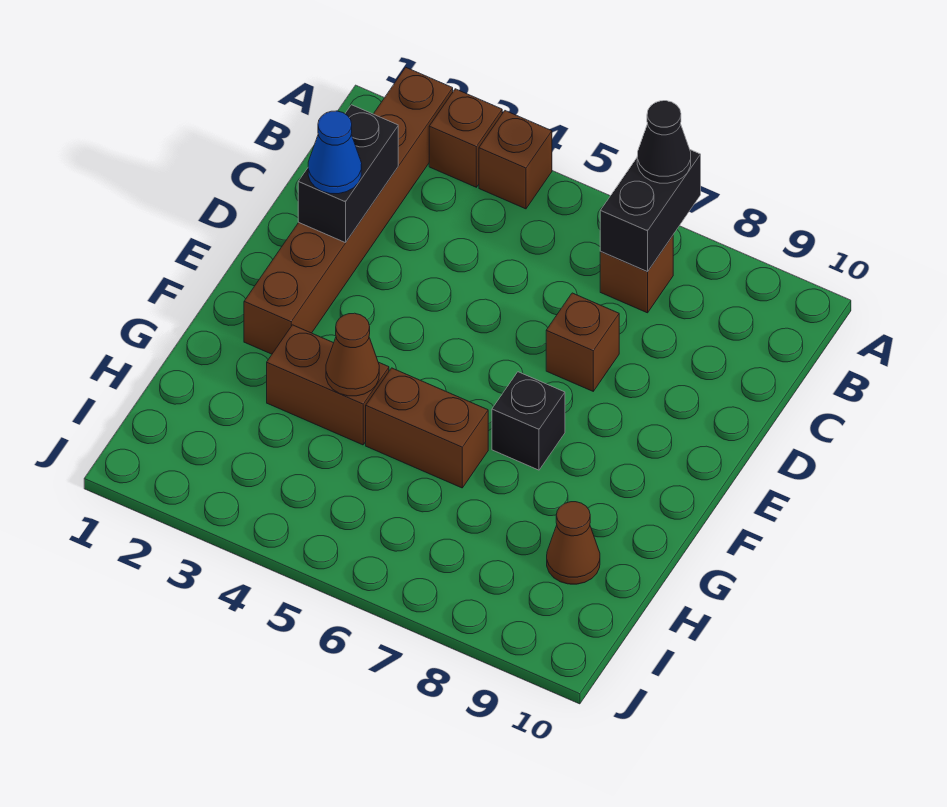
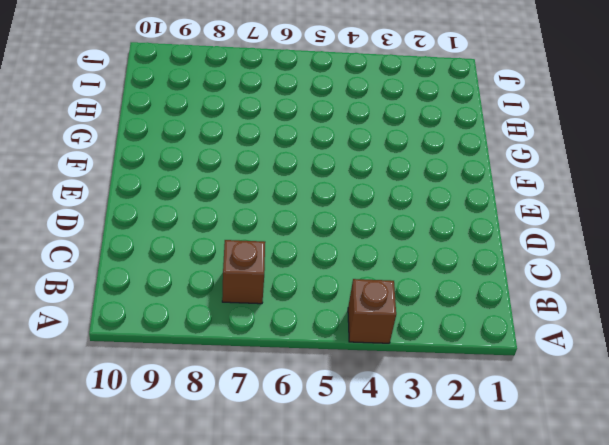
none -> brown brick A2:F2 level 1
none -> brown brick A3 level 1
none -> brown brick D7 level 1

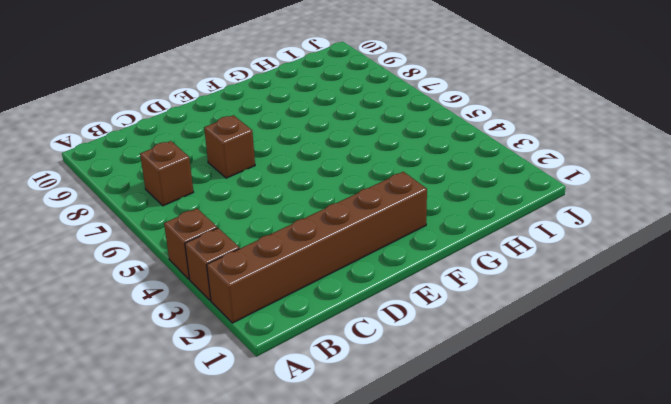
none -> black brick F7 level 1
none -> brown brick G3:G4 level 1
none -> brown brick G5:G6 level 1

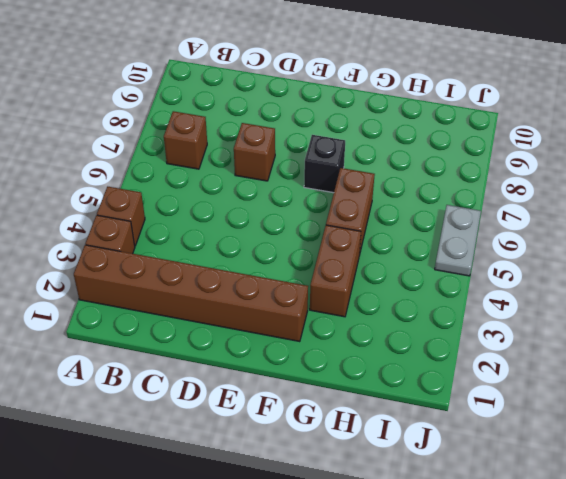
grey plate J5:J6 level 1 -> none
none -> brown cone H9 level 1
none -> black brick A7:B7 level 2
none -> black brick C2:D2 level 2

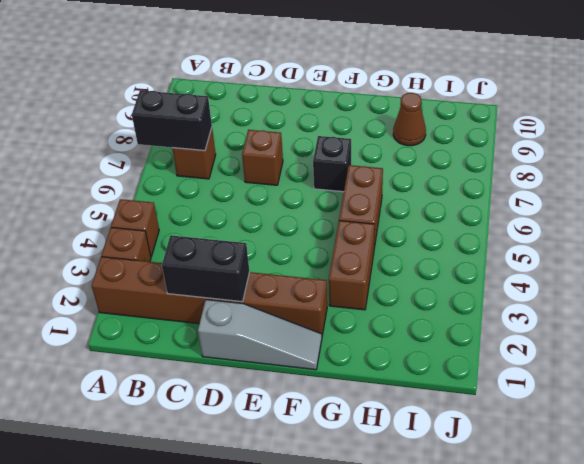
grey slope D1:F1 level 1 top D -> none
none -> brown cone G4 level 2
none -> black cone A7 level 3
none -> blue cone D2 level 3

